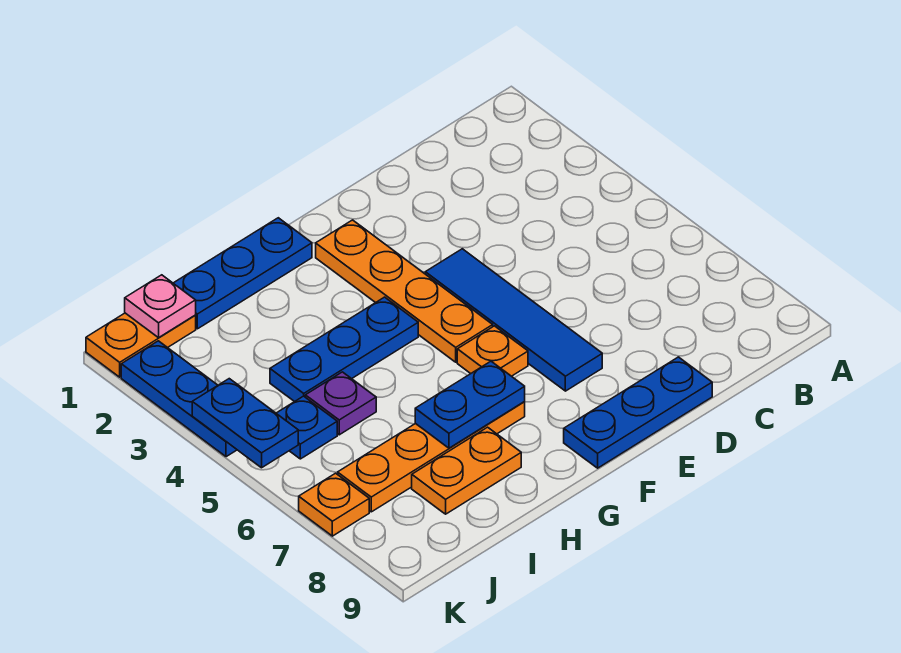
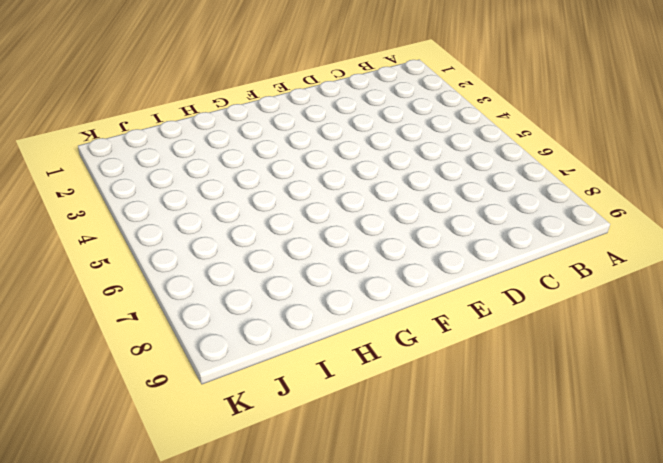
none -> blue plate D9:F9 level 1
none -> blue tile E4:E7 level 1
none -> orange plate F2:F5 level 1

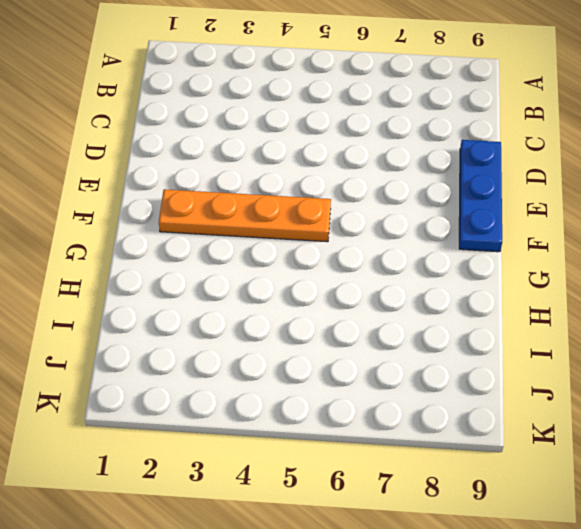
none -> blue tile E4:E7 level 1
none -> orange plate F6 level 1
none -> blue plate G1:I1 level 1

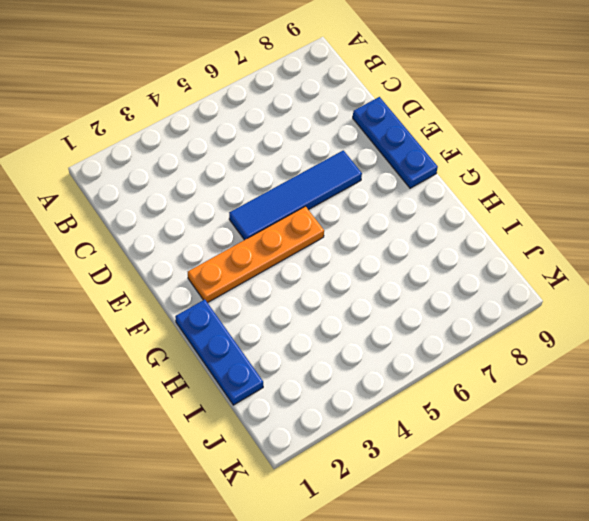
none -> orange plate F6 level 1
none -> blue plate G4:I4 level 1
none -> orange plate G7:J7 level 1

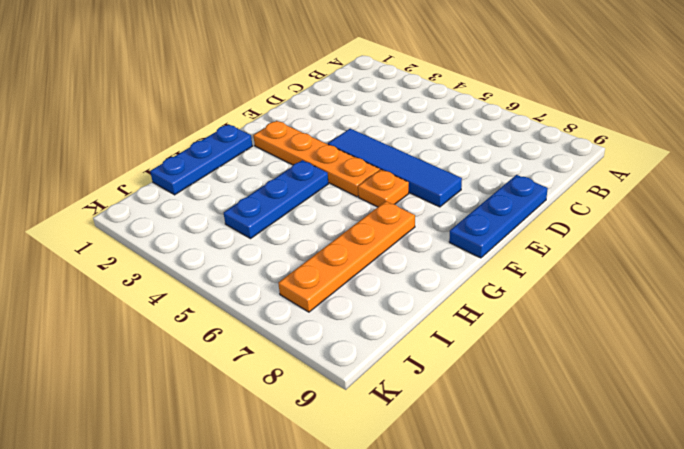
none -> orange plate H8:I8 level 1
none -> purple plate I5 level 1
none -> orange plate J1:K1 level 1

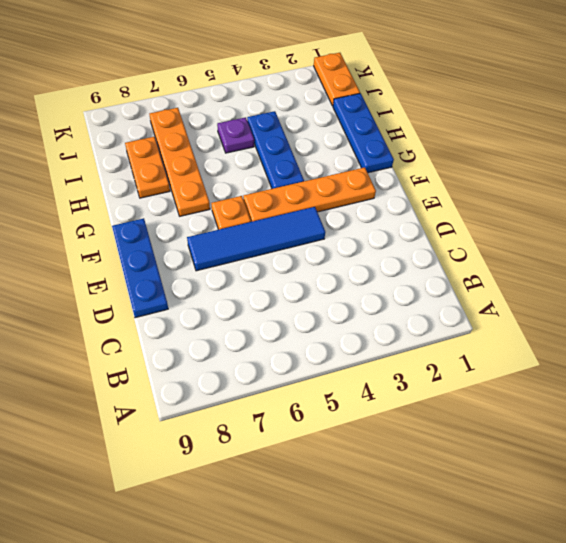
none -> blue plate J5 level 1
none -> blue plate K2:K4 level 1
none -> orange plate K7 level 1

